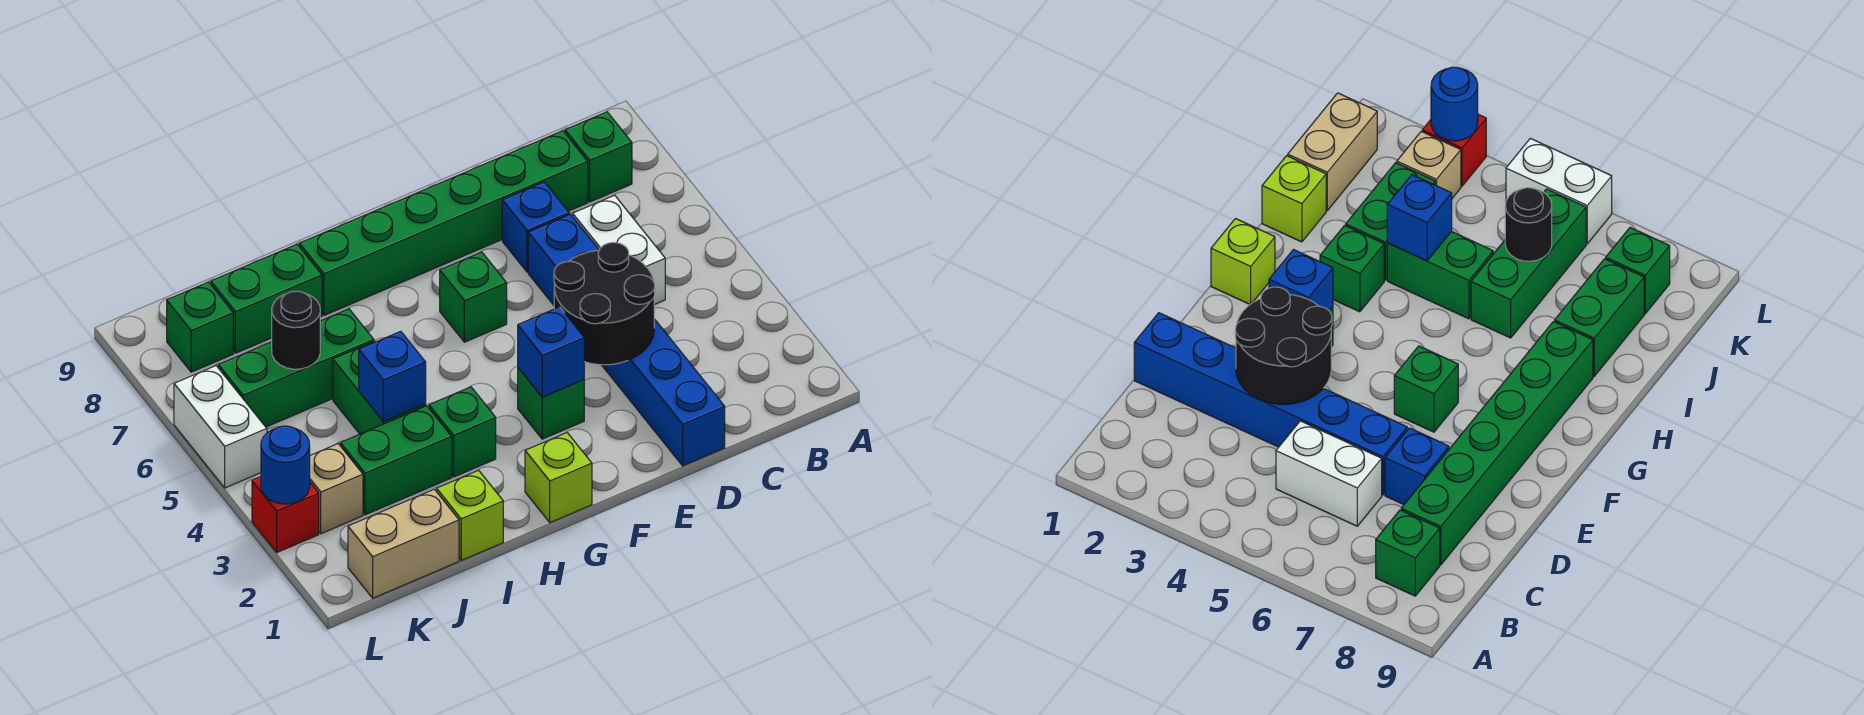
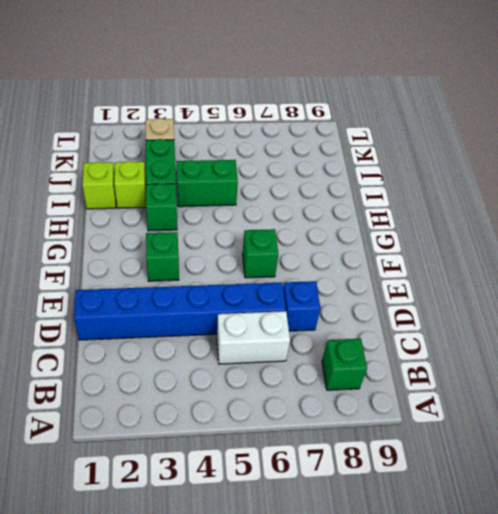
lime brick I2 level 1 -> lime brick G1 level 1
none -> green brick C8:H8 level 1
none -> green brick I6:K6 level 1
none -> green brick I8:J8 level 1

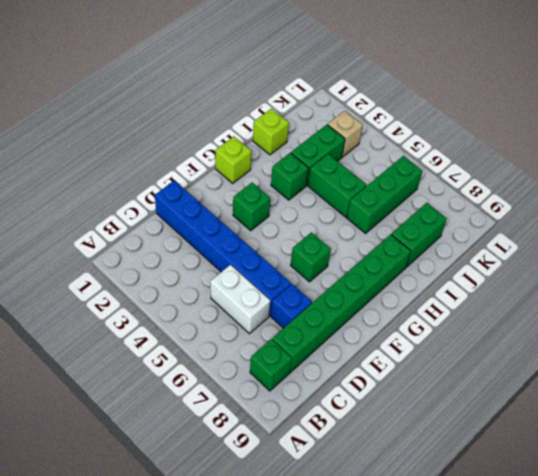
none -> tan brick J1:K1 level 1
none -> green brick K8 level 1
none -> red brick L3 level 1

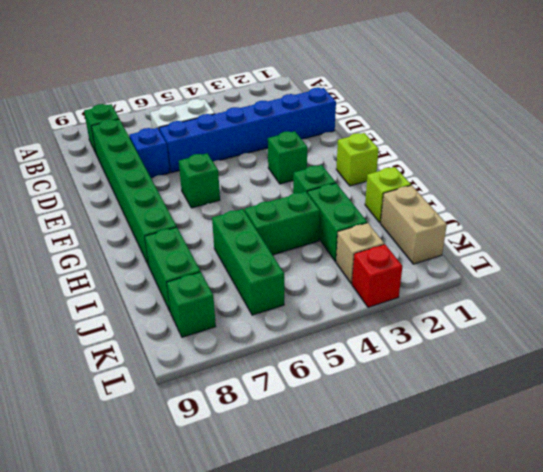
none -> white brick L5:L6 level 1
none -> black round brick D3:E4 level 2
none -> blue brick F3 level 2

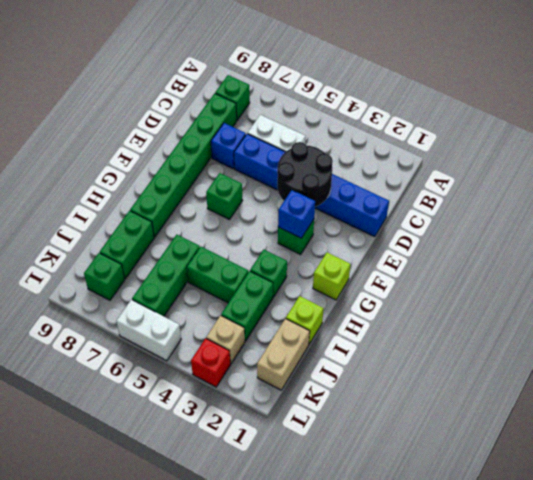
none -> blue brick I4 level 2
none -> black round brick J6 level 2
none -> blue round brick L3 level 2

